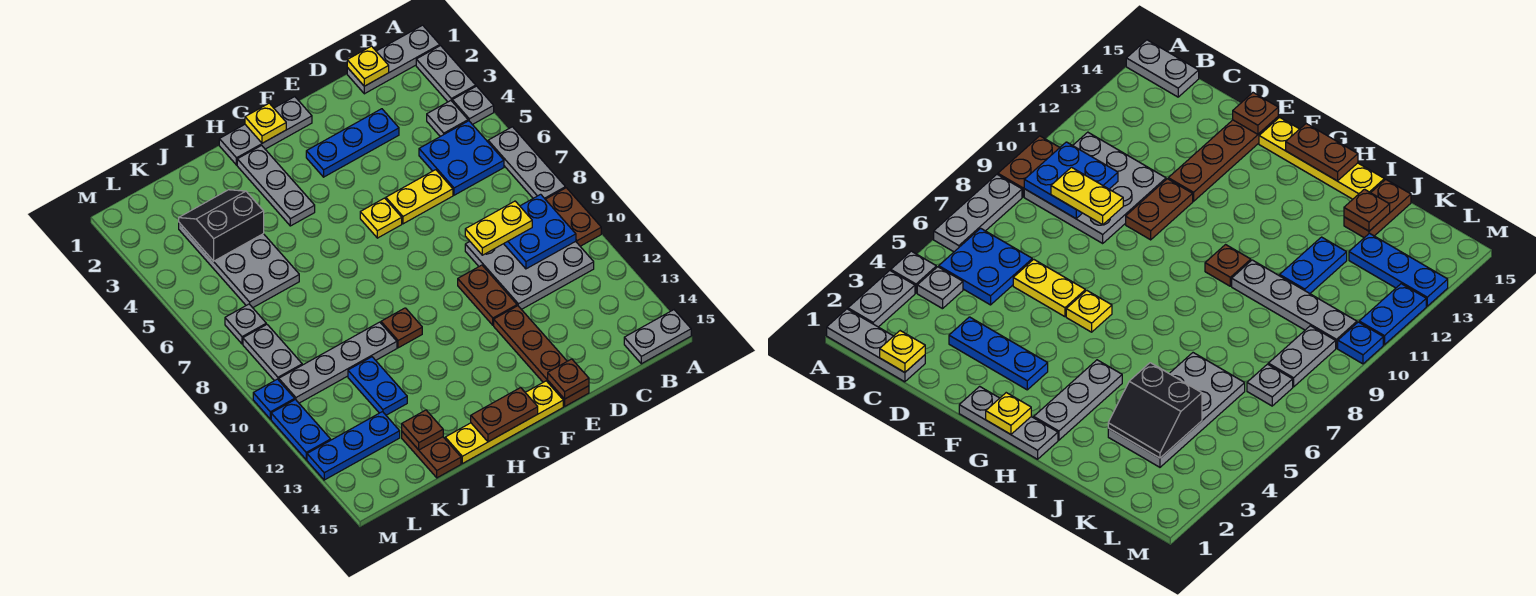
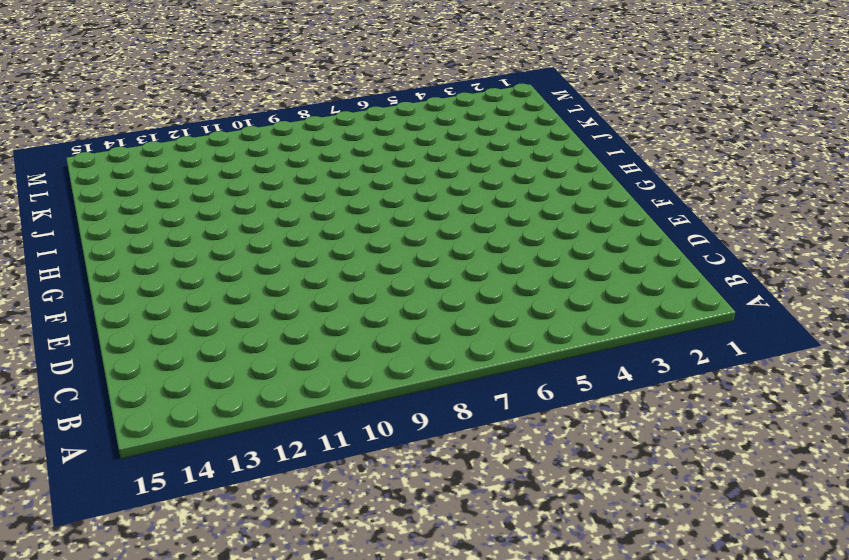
none -> grey plate A1:C1 level 1
none -> grey plate A2:A3 level 1
none -> grey plate A4 level 1
none -> grey plate A6:A8 level 1

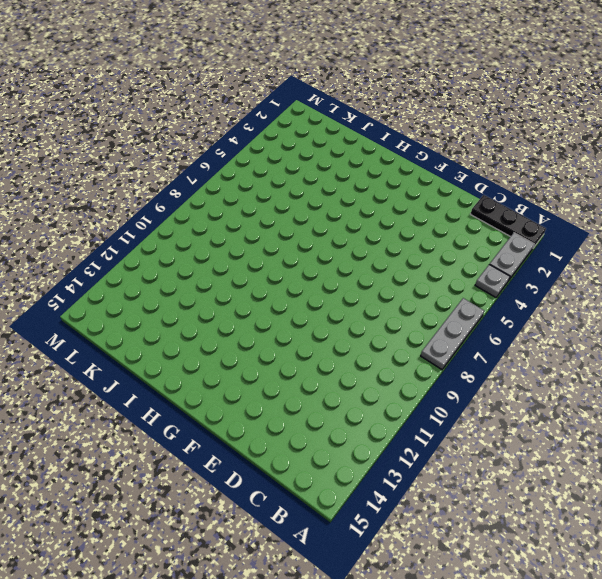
black plate A1:C1 level 1 -> grey plate A1:C1 level 1
none -> brown plate A9:A10 level 1
none -> grey plate A15:B15 level 1
none -> grey plate B4 level 1
none -> blue plate B5:C6 level 1

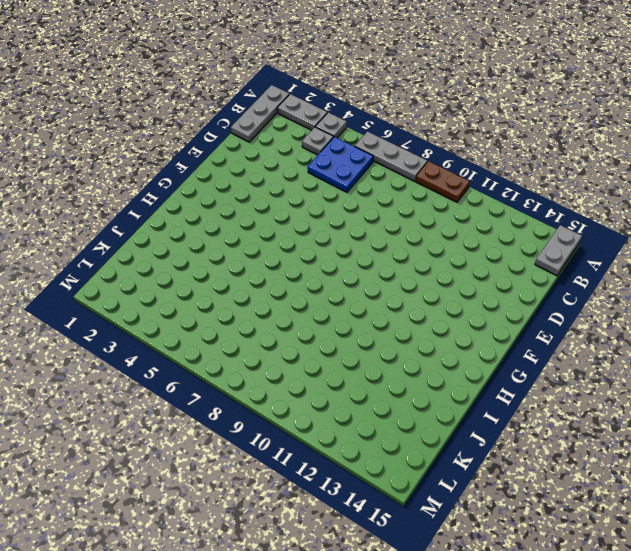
none -> grey plate B9:D11 level 1
none -> blue plate D3:F3 level 1
none -> yellow plate D6:E6 level 1
none -> brown plate E10:E11 level 1

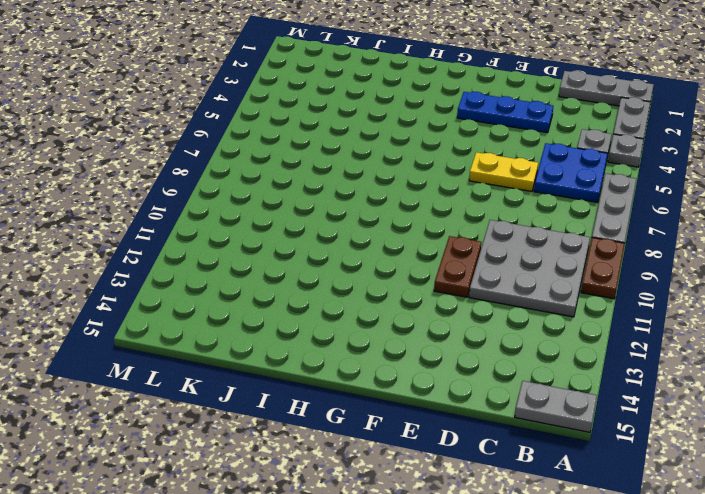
none -> brown plate E12:E15 level 1
none -> grey plate F1:H1 level 1
none -> yellow plate F6 level 1
none -> yellow plate F15:I15 level 1

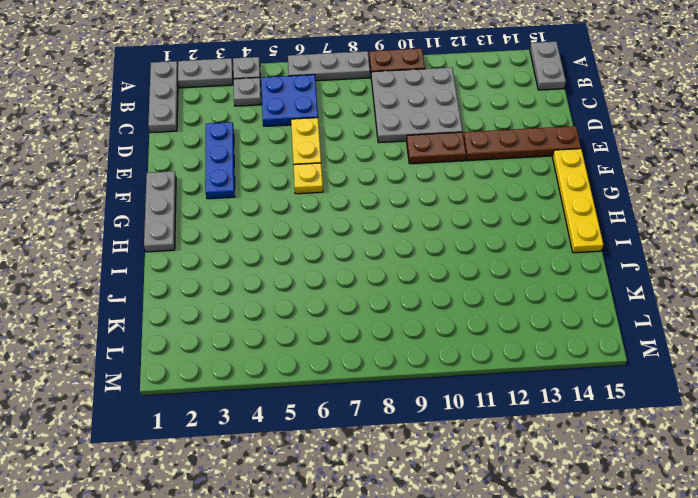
none -> grey plate H2:H4 level 1
none -> brown plate H10 level 1
none -> grey plate I10:L10 level 1
none -> grey plate J3:K6 level 1

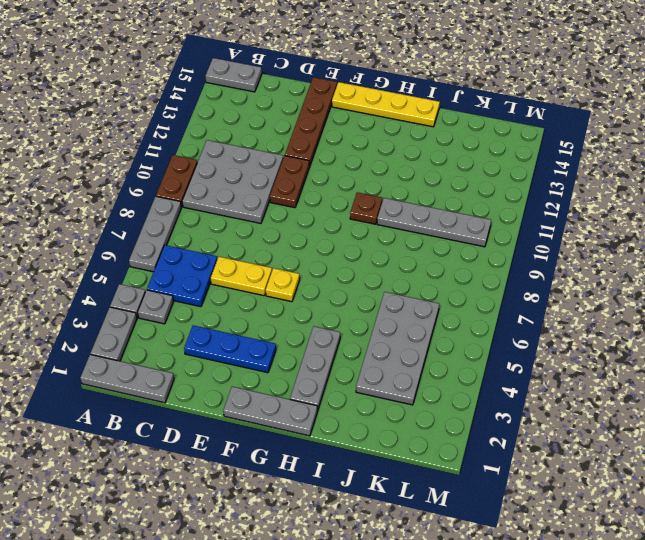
none -> blue plate J11:J12 level 1
none -> brown plate J14:J15 level 1
none -> blue plate K13:M13 level 1
none -> grey plate L7 level 1

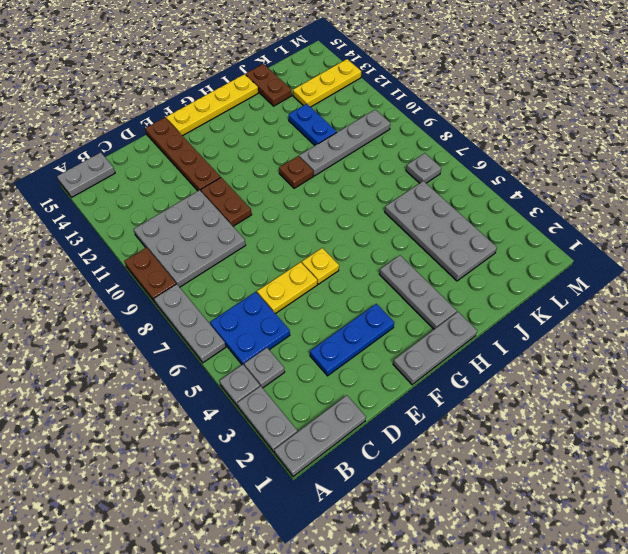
yellow plate K13:M13 level 1 -> blue plate K13:M13 level 1
none -> grey plate L8:L9 level 1
none -> blue plate M10 level 1
none -> blue plate M11:M12 level 1
none -> blue plate B9:C10 level 2

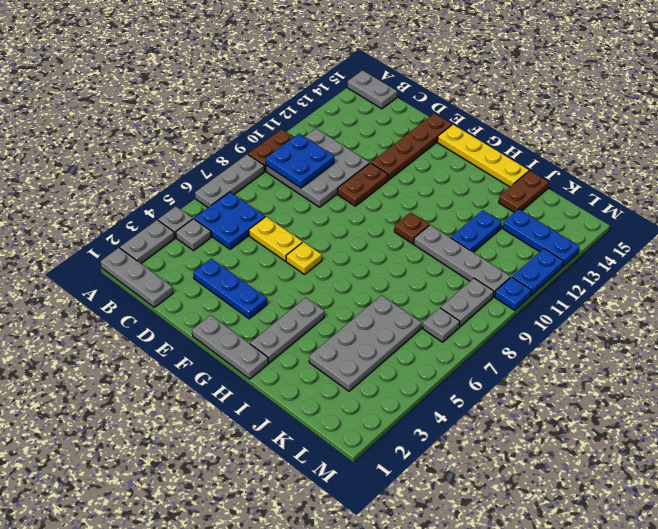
none -> yellow plate C1 level 2
none -> brown plate E15 level 2
none -> yellow plate G1 level 2
none -> brown plate G15:H15 level 2

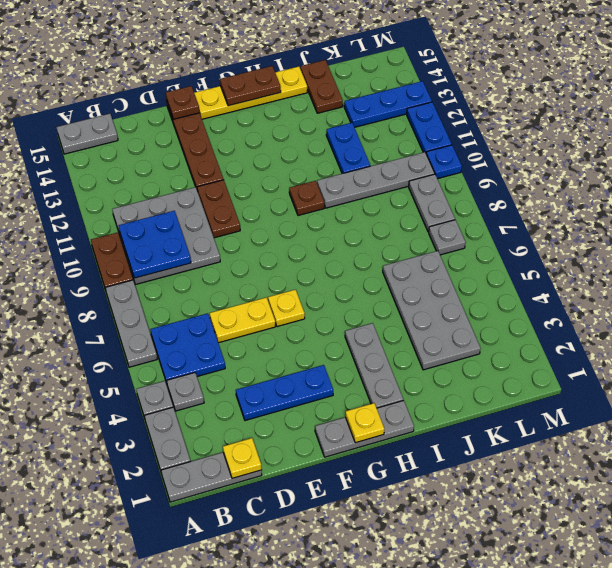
none -> black slope J3:K4 level 2 top 4
none -> brown plate J14 level 2
none -> yellow plate C9:D9 level 3

